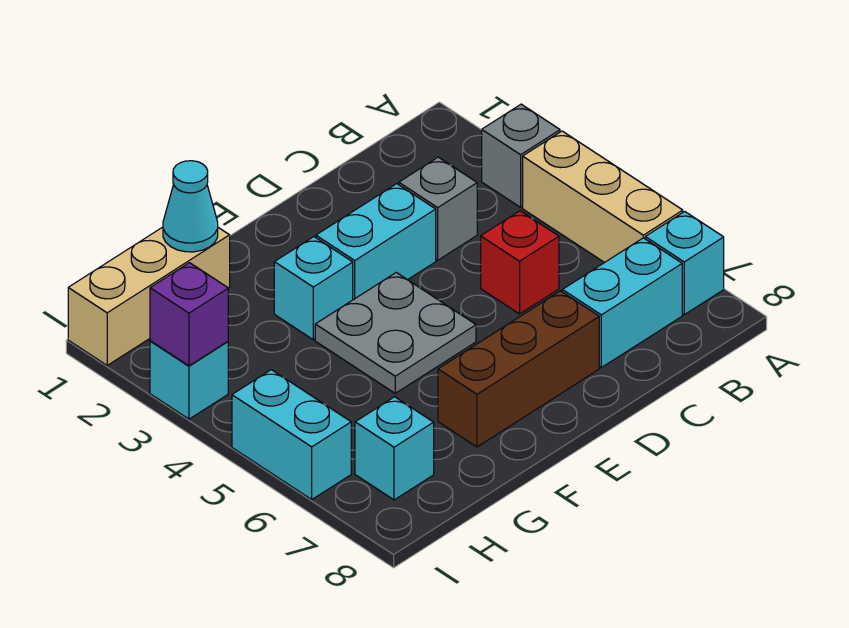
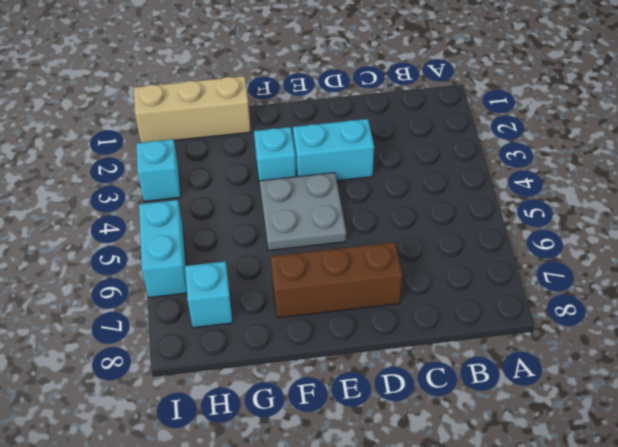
none -> grey brick A3 level 1
none -> tan brick A4:A6 level 1
none -> cyan brick A7 level 1

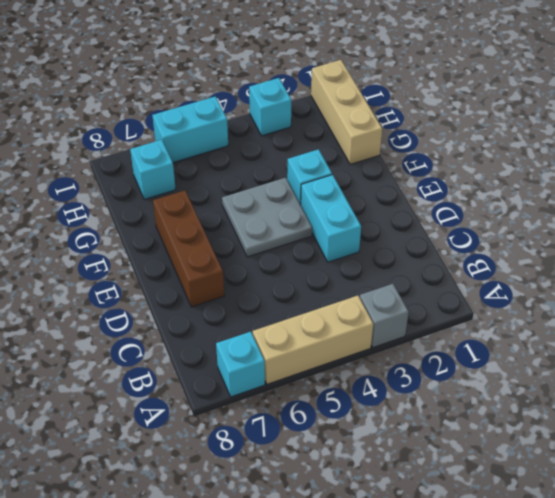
none -> cyan brick B7:C7 level 1
none -> grey brick C3 level 1
none -> red brick C5 level 1

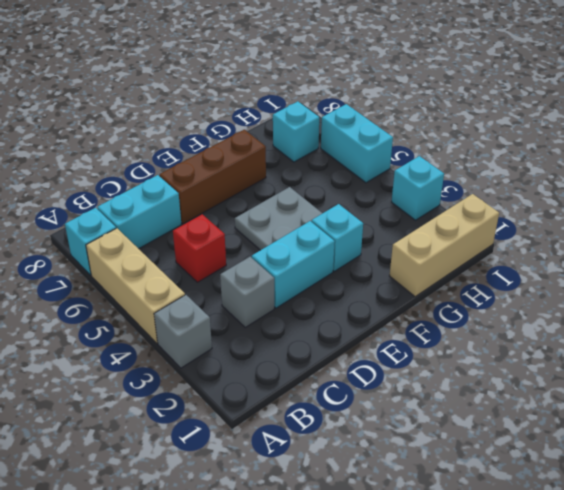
none -> cyan cone G1 level 2
none -> purple brick I3 level 2

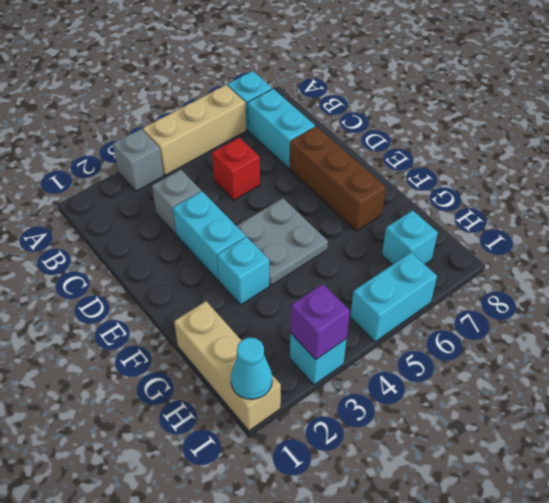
cyan cone I1 level 2 -> cyan cone G1 level 2

